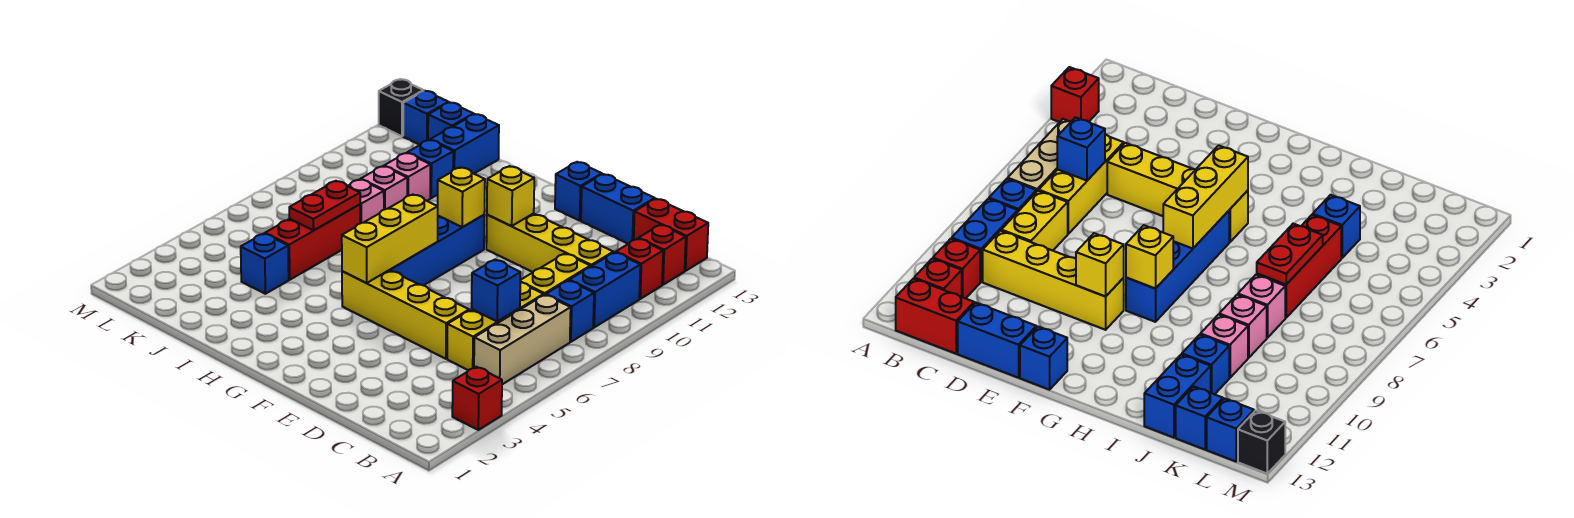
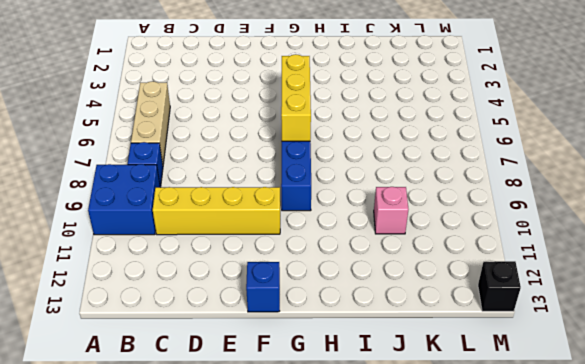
blue brick A9:B10 level 1 -> blue brick B9:B10 level 1
none -> red brick A3 level 1
none -> red brick B11 level 1
none -> red brick B12 level 1

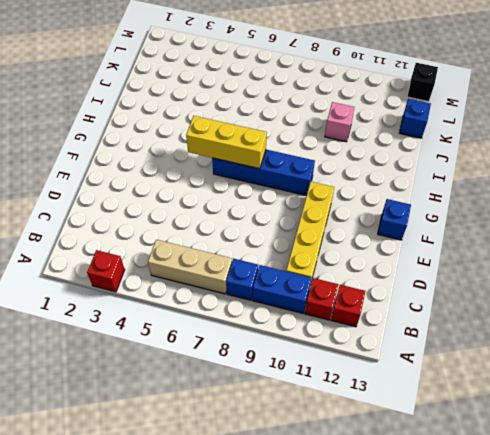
none -> red brick B13:C13 level 1
none -> yellow brick C5:C7 level 1
none -> yellow brick C8:C9 level 1

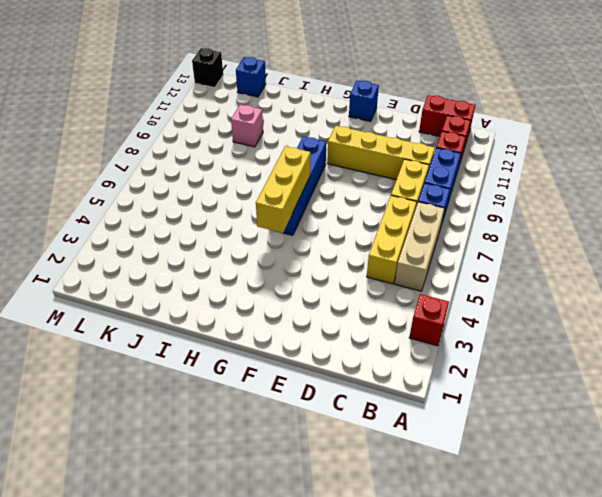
none -> yellow brick D5:G5 level 1
none -> blue brick D13:E13 level 1
none -> blue brick J4 level 1

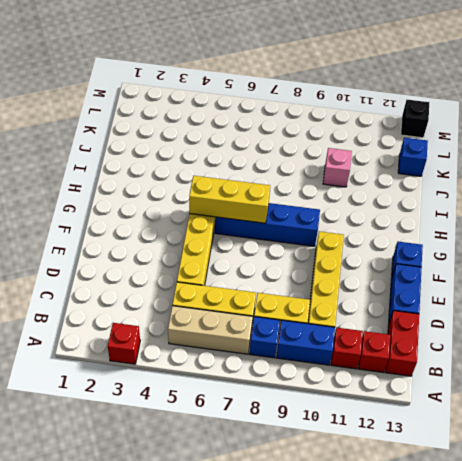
none -> blue brick J4 level 1
none -> red brick J5:J7 level 1
none -> pink brick J8 level 1

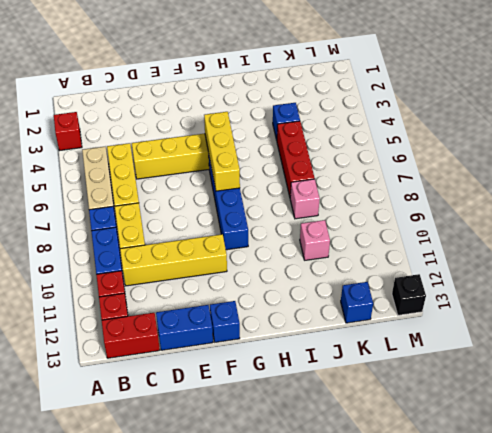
none -> pink brick J9 level 1
none -> blue brick J11 level 1
none -> blue brick J12:J13 level 1

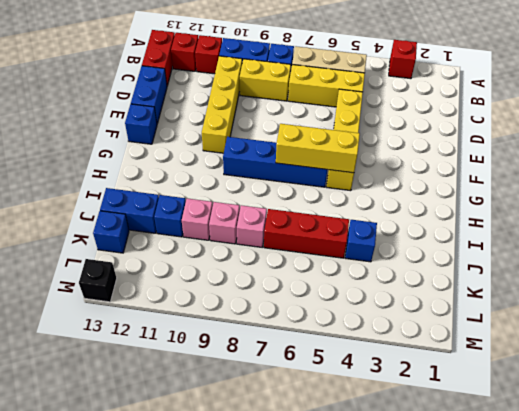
none -> blue brick L13 level 1
none -> blue brick C6 level 2
none -> yellow brick F10 level 2

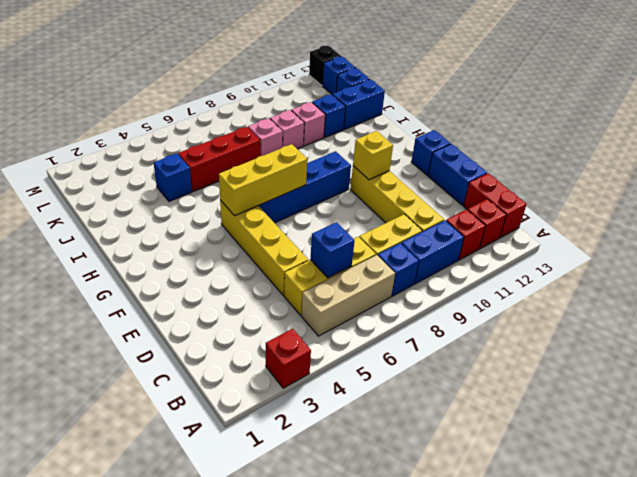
none -> yellow brick G9 level 2
none -> red plate J6:J7 level 2

